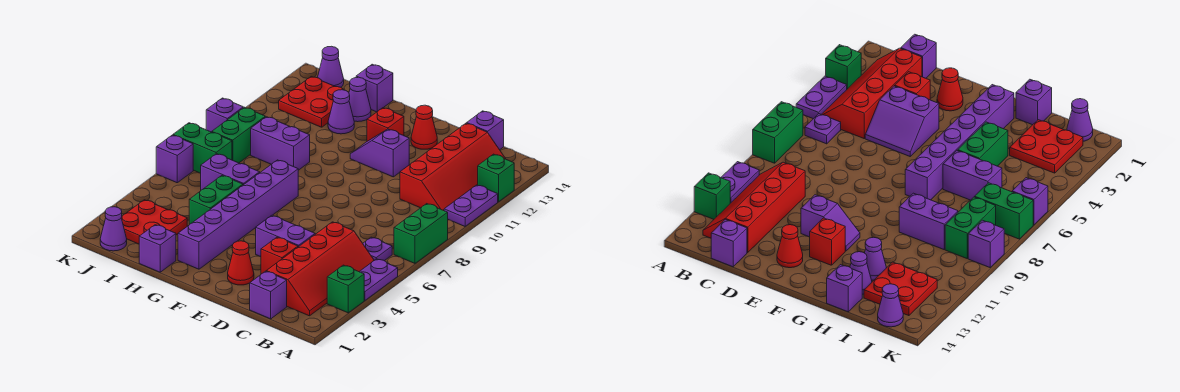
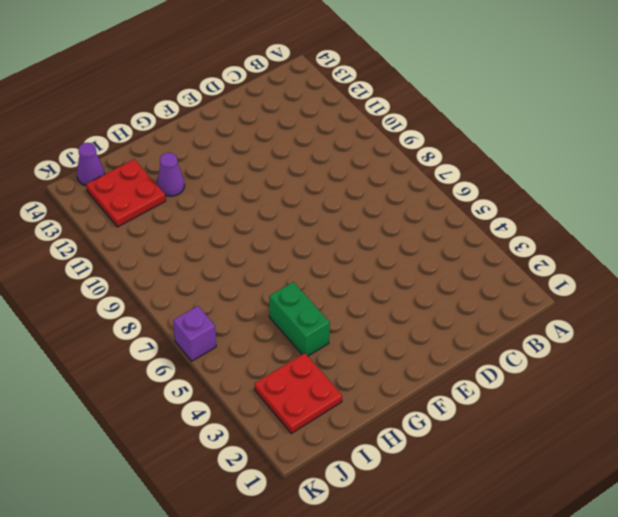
none -> green brick A3 level 1
none -> purple plate A4:A5 level 1
none -> green brick A7:A8 level 1
none -> purple plate A10:A11 level 1

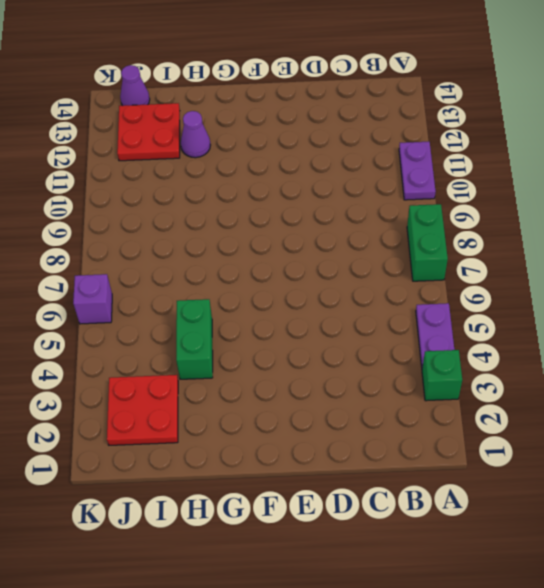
none -> green brick A12 level 1
none -> red slope B2:C5 level 1 top C
none -> purple plate B6 level 1
none -> red slope B10:C13 level 1 top C

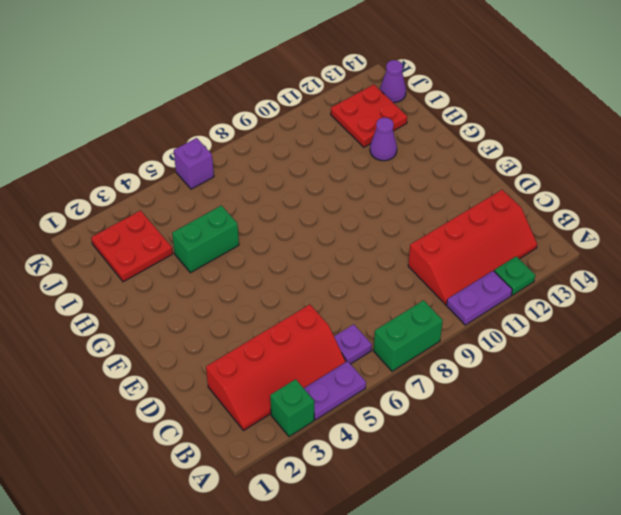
green plate A12 level 1 -> green brick A12 level 1
none -> purple brick C1 level 1
none -> purple brick C14 level 1
none -> red brick D3 level 1
none -> purple slope D4:E5 level 1 top 4

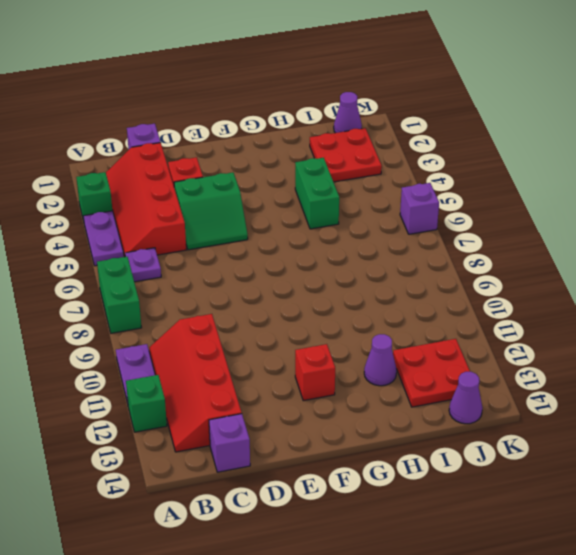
green slope D4:E5 level 1 top 4 -> purple slope D4:E5 level 1 top 4
none -> red cone E2 level 1
none -> purple slope E11:F11 level 1 top E
none -> red cone E13 level 1
none -> purple brick G2:G7 level 1

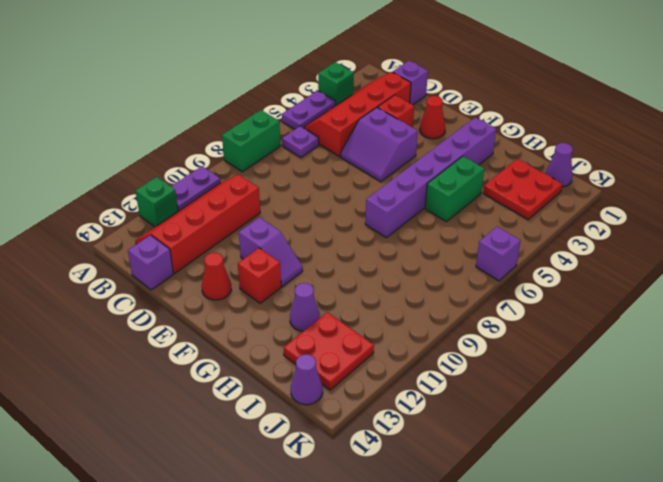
none -> purple brick H1 level 1
none -> purple brick H6:I6 level 1
none -> purple brick H9:I9 level 1
none -> purple cone H13 level 1

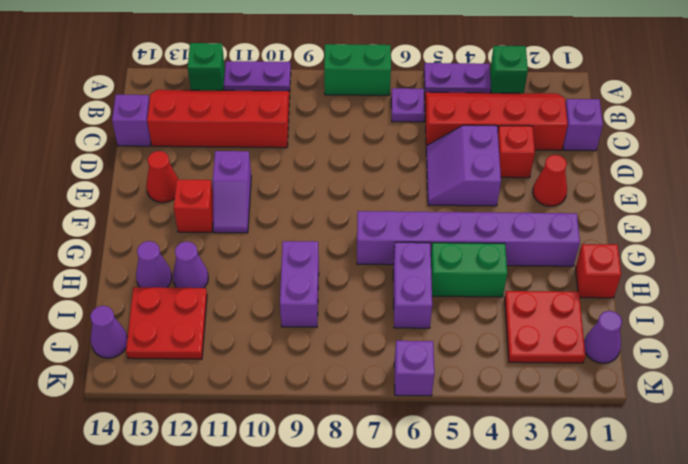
red brick H1 level 1 -> purple brick H1 level 1
none -> purple brick H14 level 1
none -> green brick J7:K7 level 1
none -> green brick J8:J9 level 1
none -> purple brick K9 level 1

